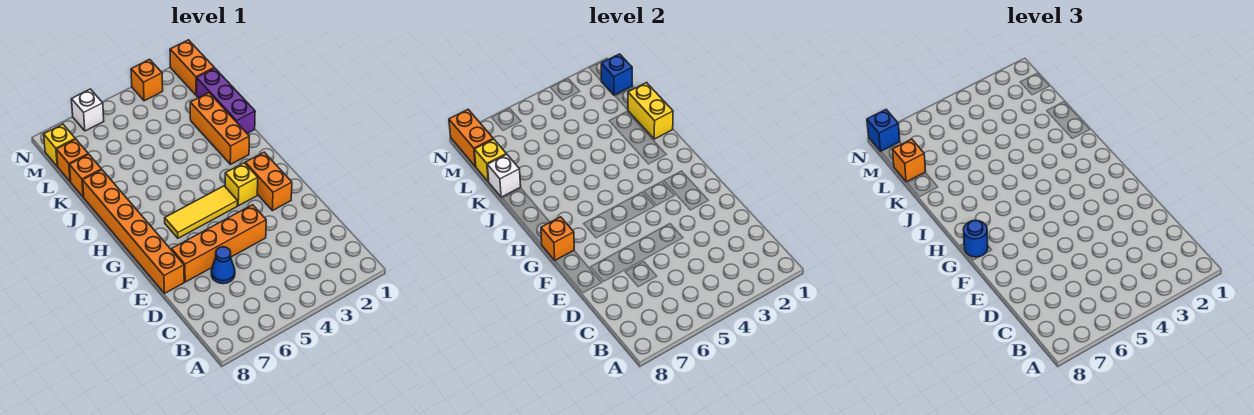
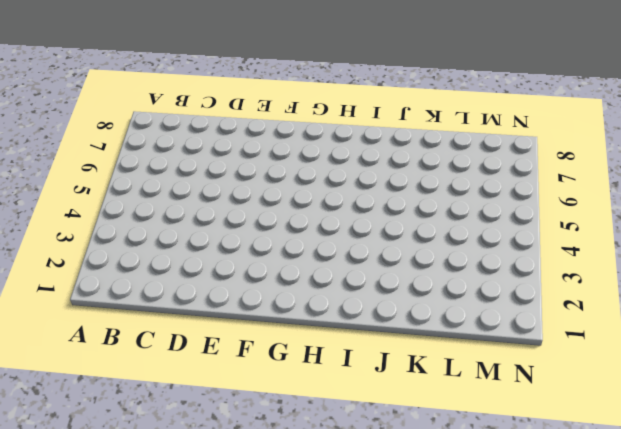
none -> blue cone D6 level 1
none -> orange brick E4:E7 level 1
none -> orange brick E8:J8 level 1

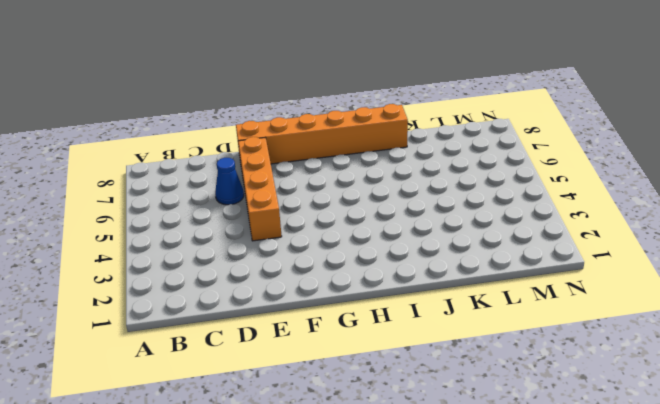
none -> orange brick F2:G2 level 1
none -> yellow brick G3 level 1
none -> yellow tile G4:G6 level 1

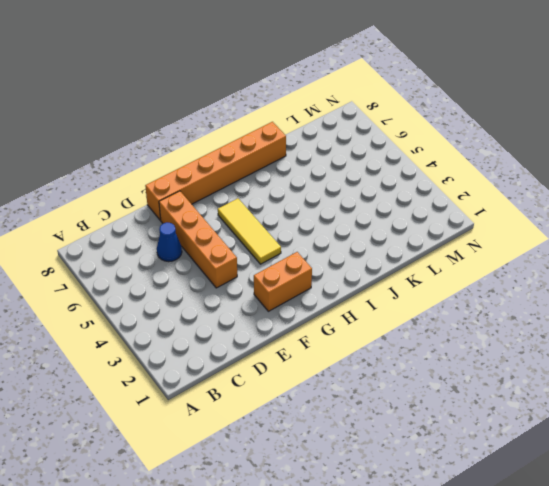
none -> yellow brick G3 level 1
none -> orange brick I2:K2 level 1
none -> purple brick J1:L1 level 1

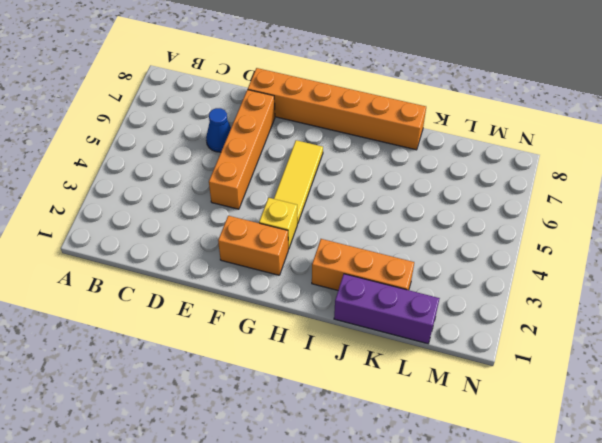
none -> orange brick K8 level 1
none -> orange brick L8 level 1
none -> orange brick M1:N1 level 1

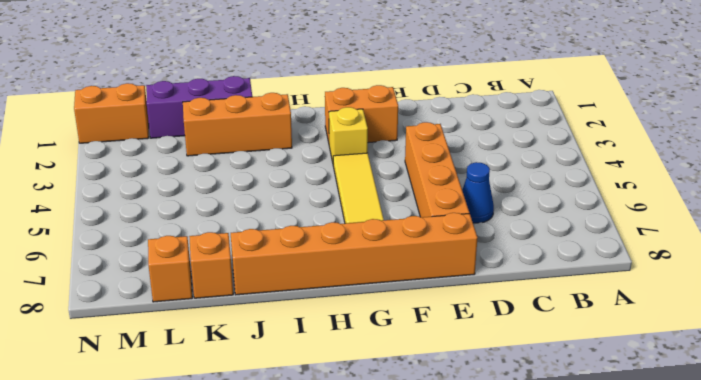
none -> yellow brick M8 level 1
none -> orange brick N3 level 1
none -> white brick N6 level 1

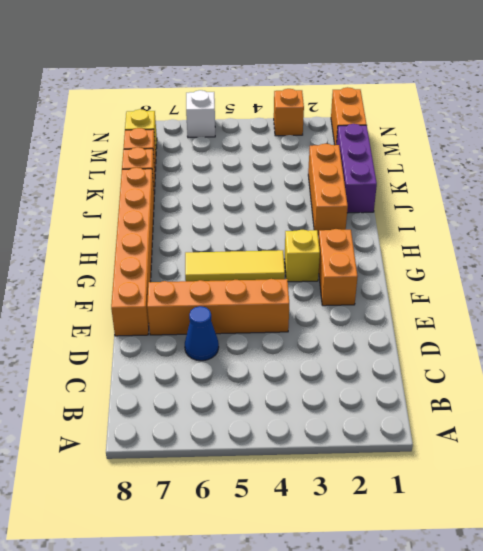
none -> orange brick G8 level 2
none -> yellow brick J1:K1 level 2
none -> white brick K8 level 2

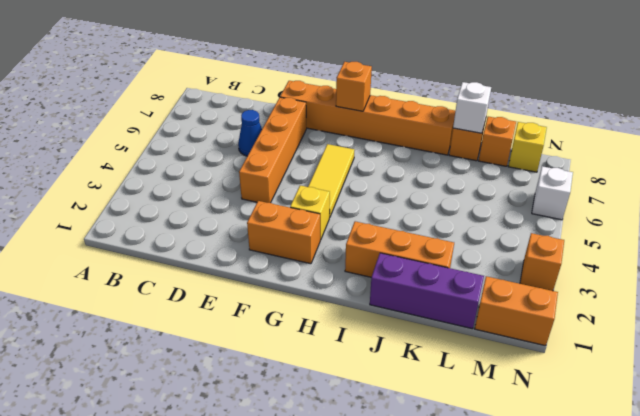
none -> yellow brick J1:K1 level 2
none -> yellow brick L8 level 2
none -> blue brick M1 level 2

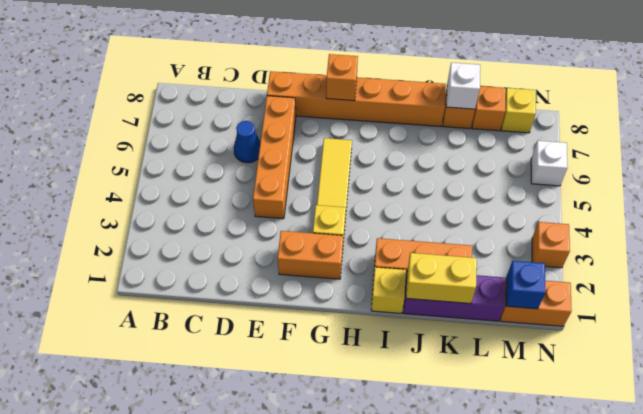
yellow brick I1 level 1 -> yellow brick L8 level 2
none -> orange brick M8:N8 level 2
none -> blue round brick G8 level 3
none -> orange brick L8 level 3

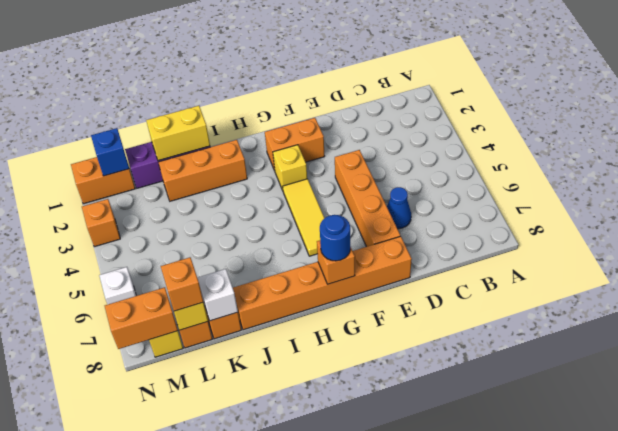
none -> blue brick N8 level 3

